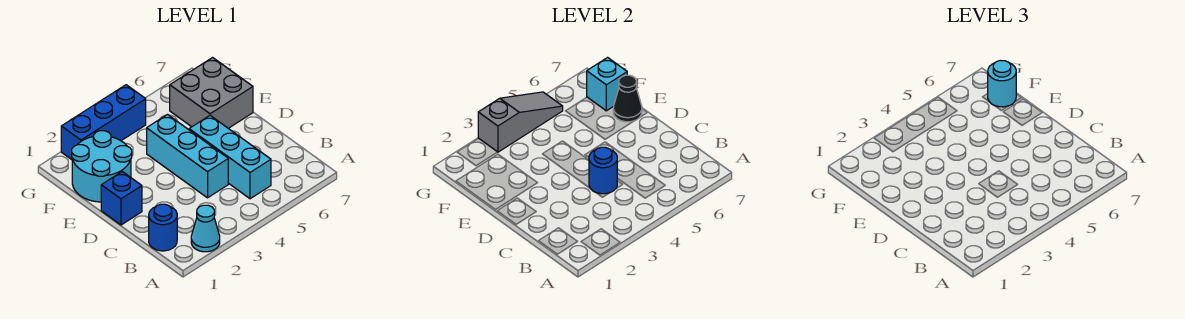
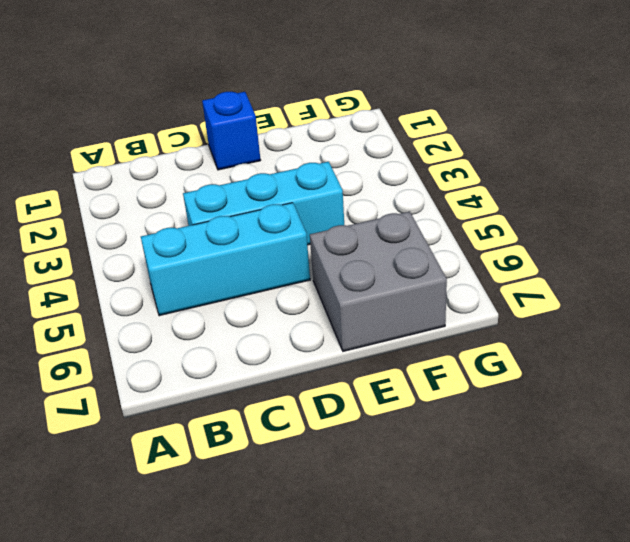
none -> cyan cone A2 level 1
none -> blue round brick B1 level 1
none -> cyan round brick E1:F2 level 1

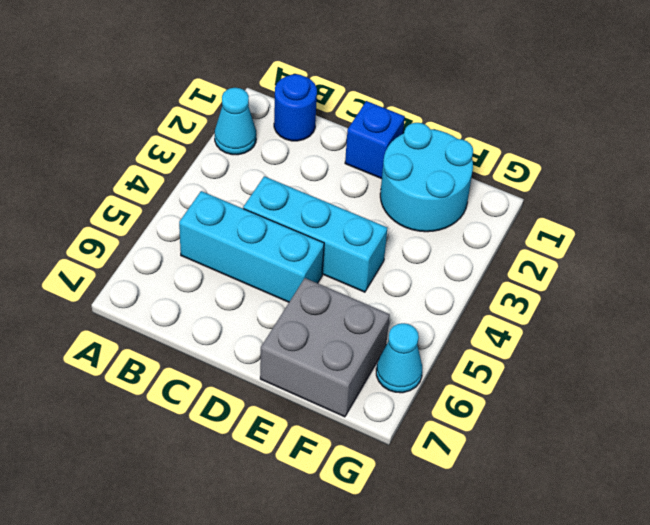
cyan cone G6 level 1 -> none
none -> blue brick G2:G4 level 1
none -> blue round brick C4 level 2
none -> black cone E7 level 2

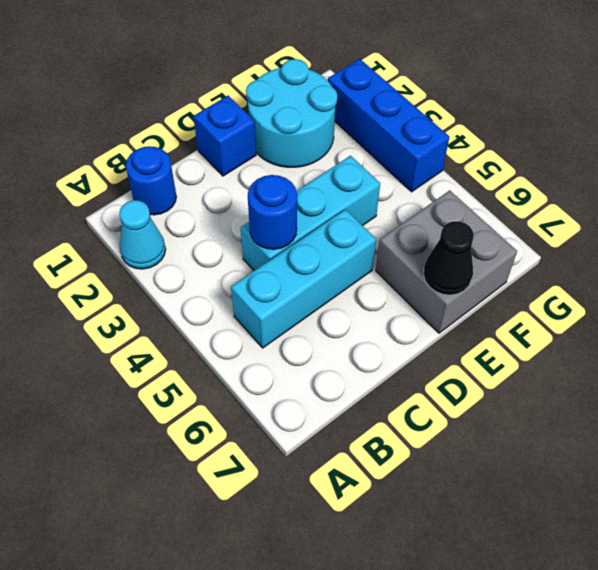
none -> cyan brick F7 level 2
none -> grey slope G3:G5 level 2 top 3
none -> cyan round brick F7 level 3

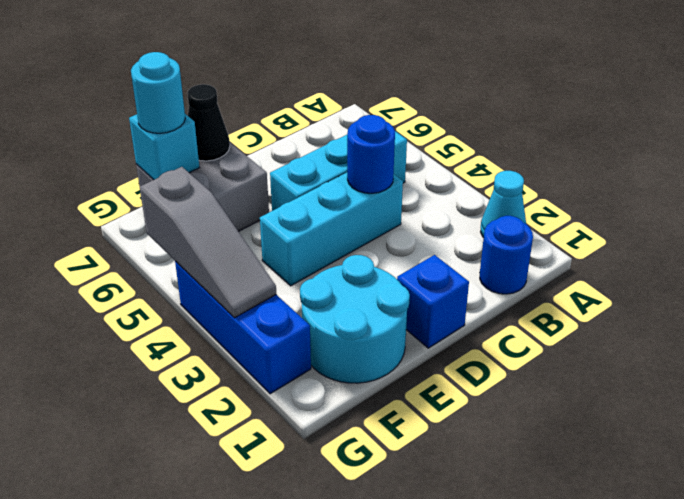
grey slope G3:G5 level 2 top 5 -> grey slope G3:G5 level 2 top 3

